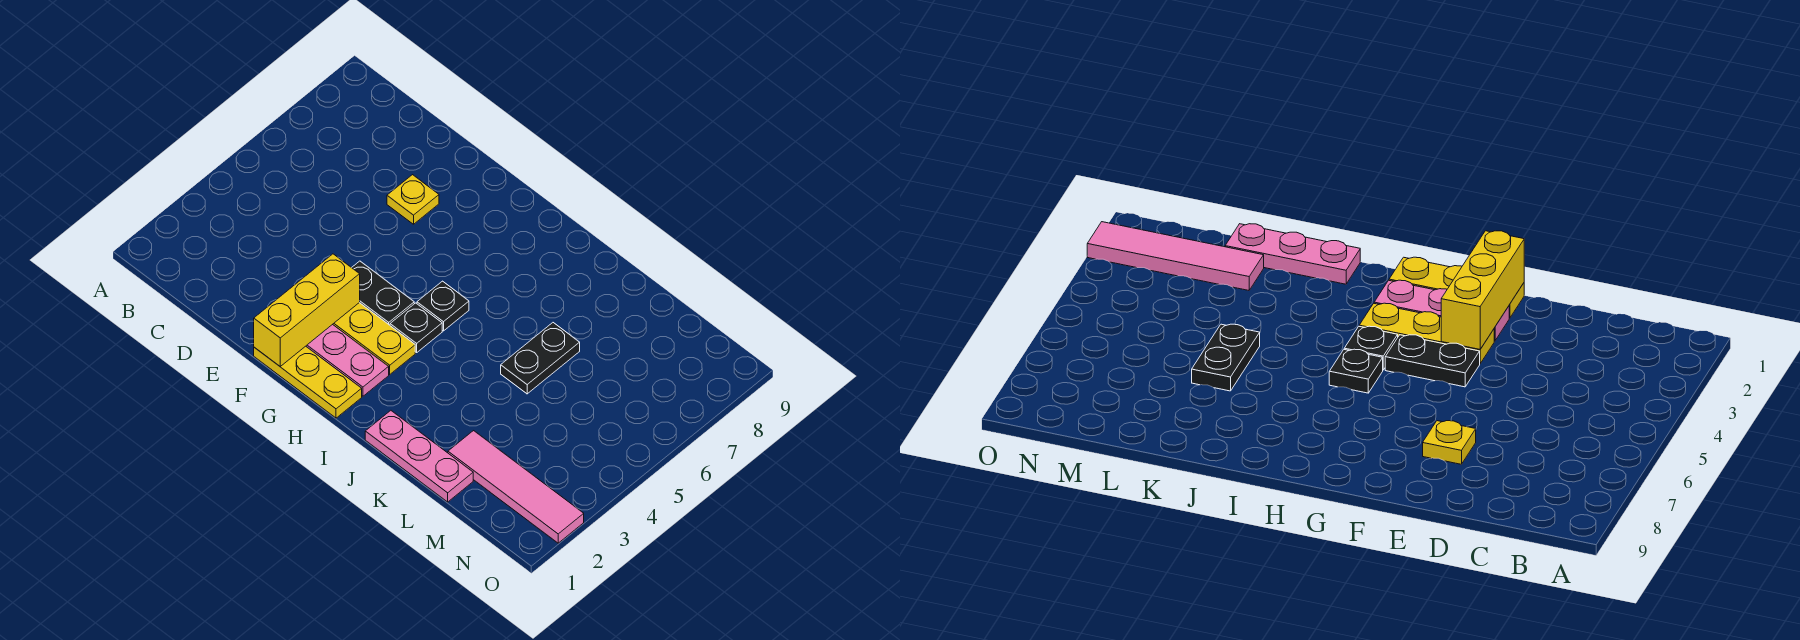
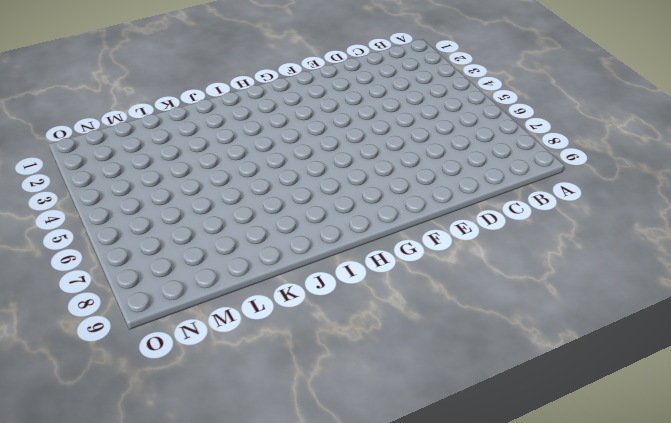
none -> yellow plate E7 level 1
none -> yellow plate F1:H1 level 1

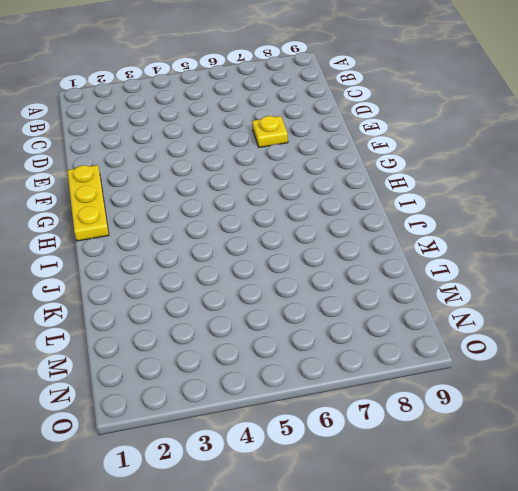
none -> pink plate F2:H2 level 1
none -> yellow plate F3:H3 level 1

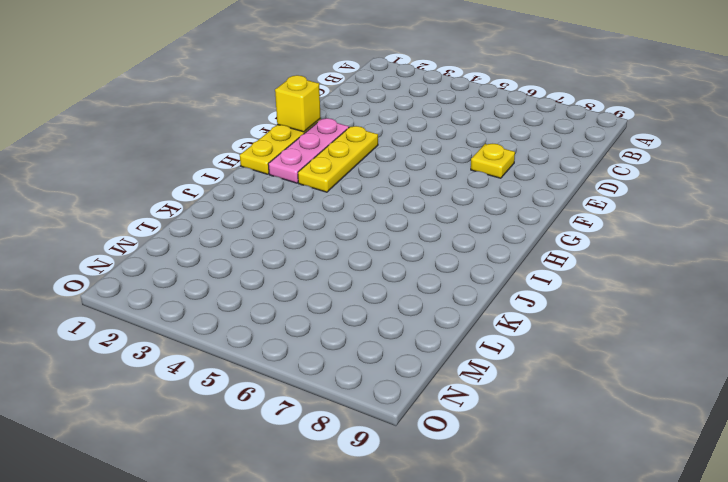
yellow brick F1 level 2 -> yellow brick F1:F3 level 2
none -> black plate F4:G4 level 1
none -> black plate H4 level 1

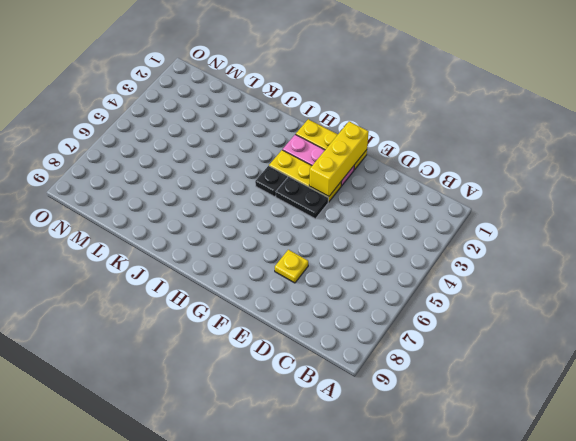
none -> black plate H5 level 1
none -> pink plate J1:L1 level 1

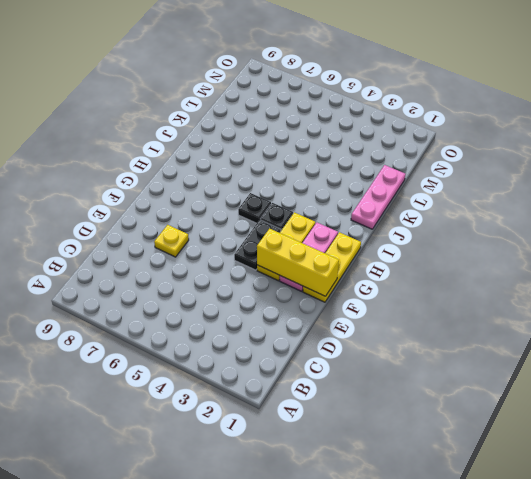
none -> black plate K5:K6 level 1
none -> pink tile L2:O2 level 1

